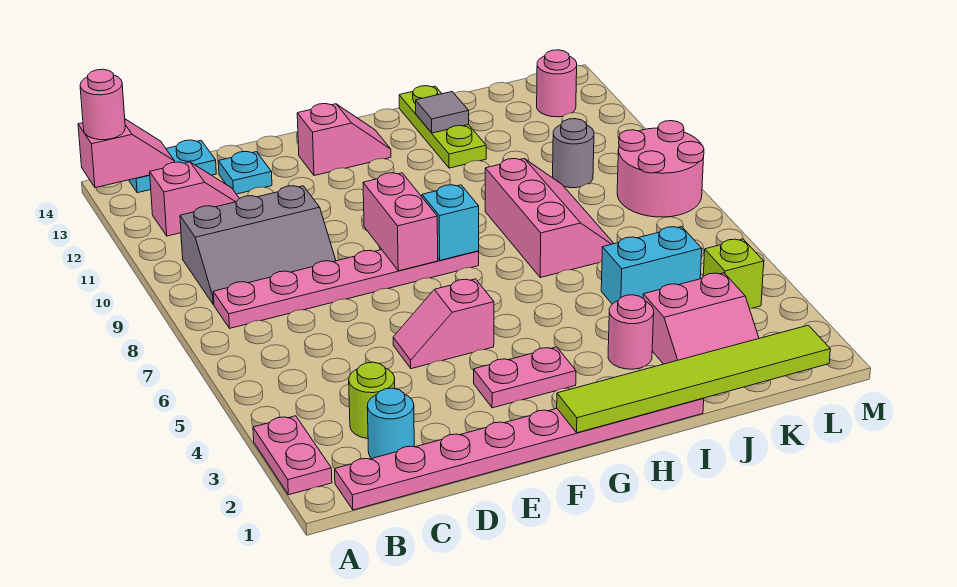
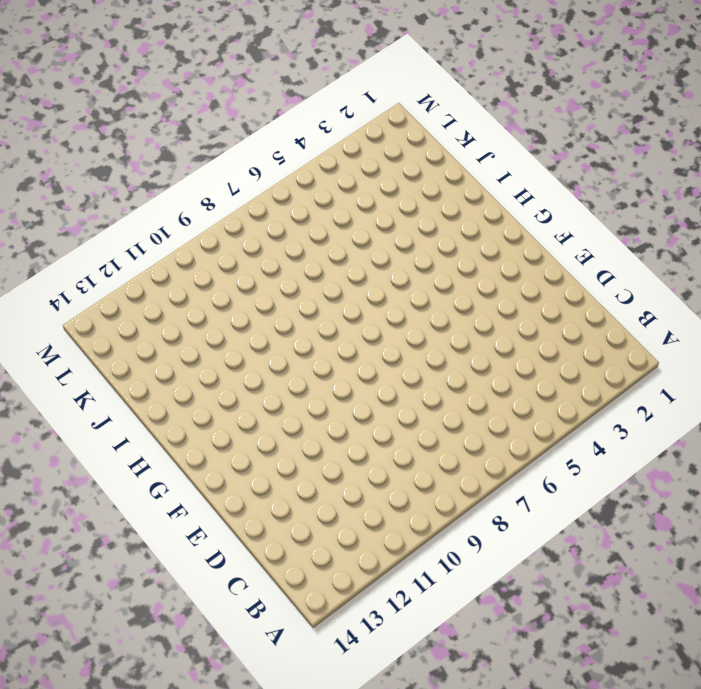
none -> pink plate A2:A3 level 1
none -> pink plate B1:I1 level 1
none -> pink plate B8:G8 level 1

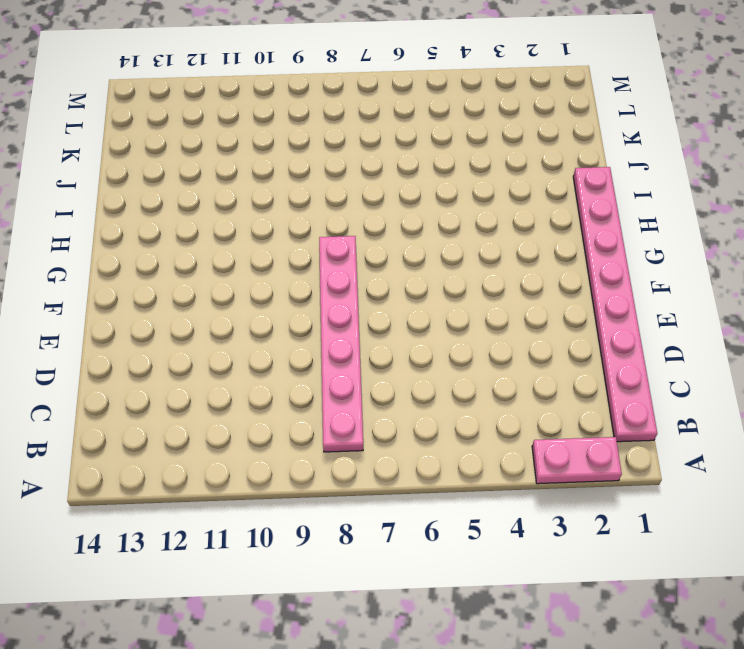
none -> grey slope B9:D10 level 1 top 10
none -> pink slope B12:C12 level 1 top B
none -> cyan plate B14:C14 level 1

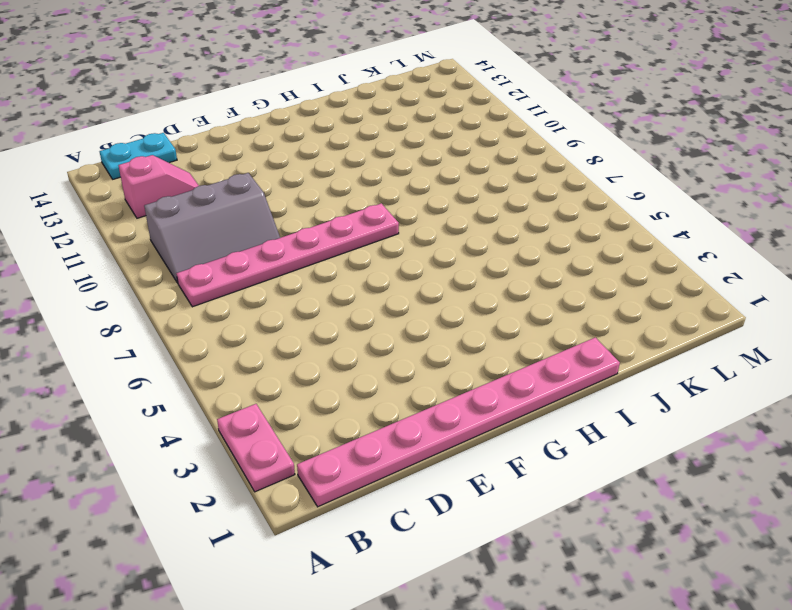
none -> cyan round brick C2 level 1
none -> lime round brick C3 level 1
none -> cyan plate D13 level 1

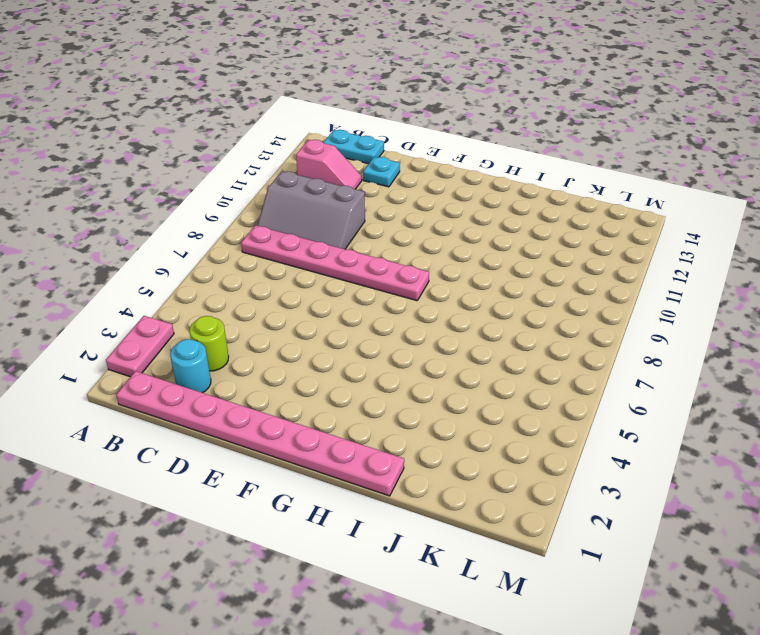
none -> pink slope E5:F5 level 1 top F
none -> pink plate F3:G3 level 1
none -> pink slope F13:G13 level 1 top F

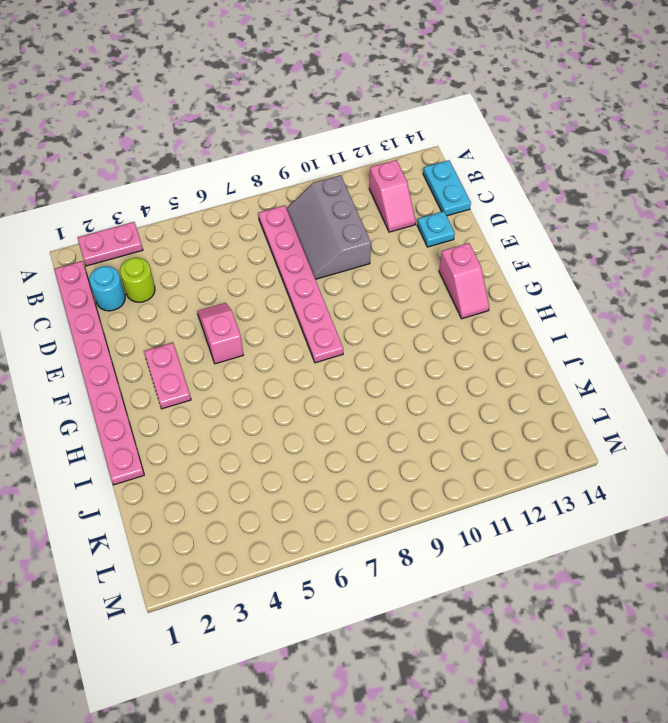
none -> pink round brick I3 level 1
none -> pink slope I7:J9 level 1 top I
none -> lime plate I12:I14 level 1

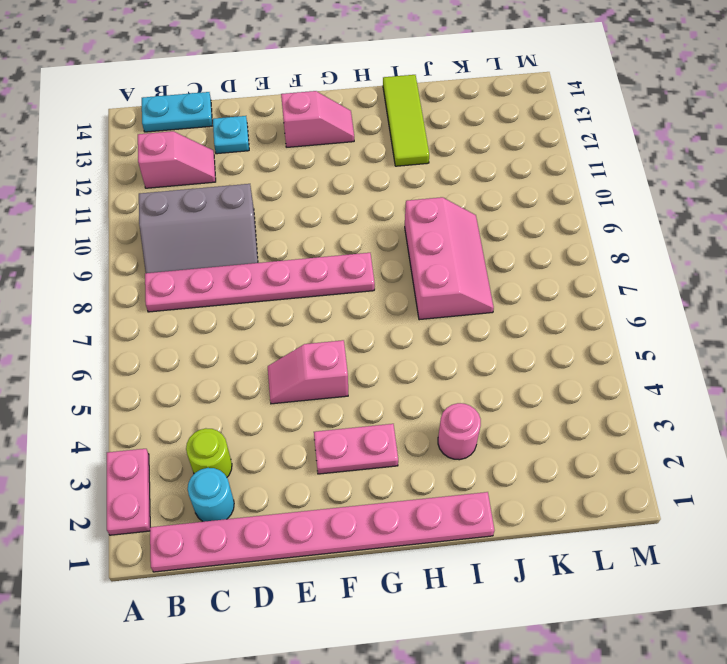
lime tile I12:I14 level 1 -> lime plate I12:I14 level 1
none -> pink slope J2:K3 level 1 top 3
none -> cyan brick J5:K5 level 1
none -> grey round brick K10 level 1

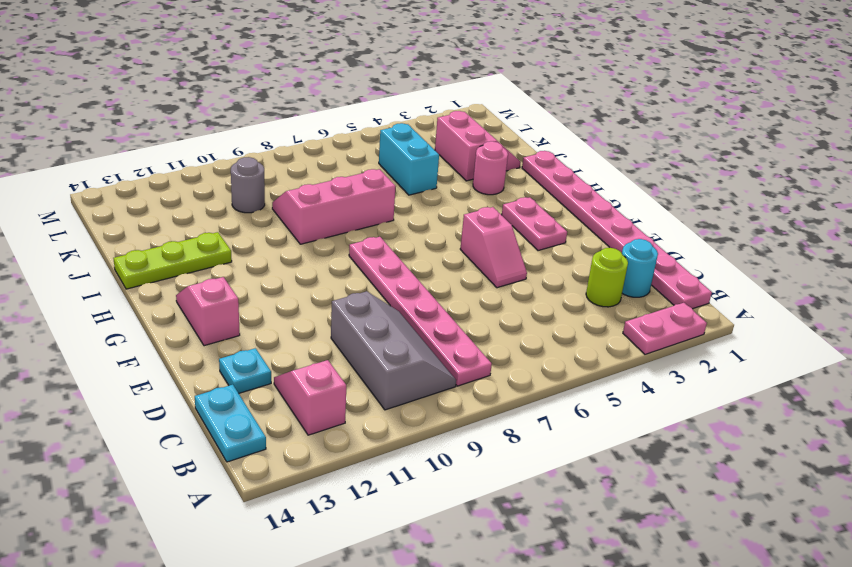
none -> lime brick L4 level 1
none -> pink round brick L8:M9 level 1
none -> pink round brick L13 level 1

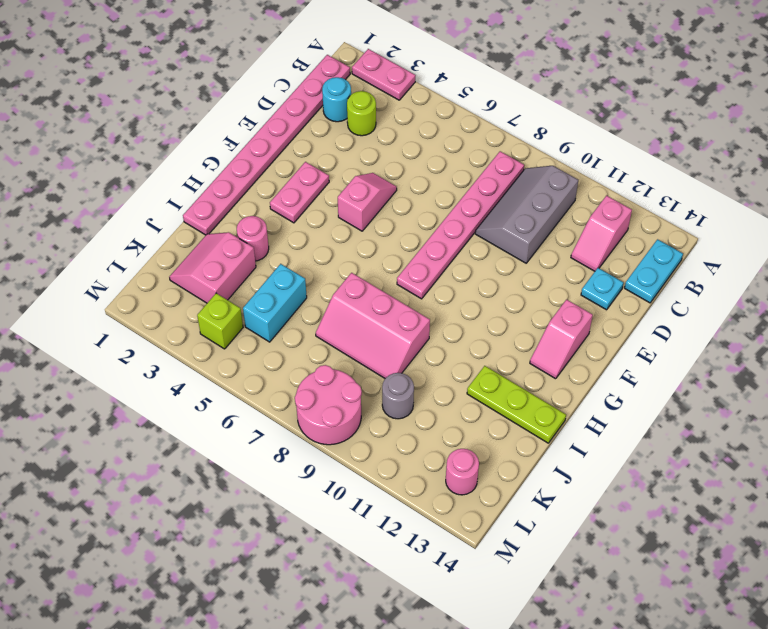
none -> pink slope A14:B14 level 2 top A
none -> pink brick F8:F9 level 2
none -> lime tile G1:L1 level 2

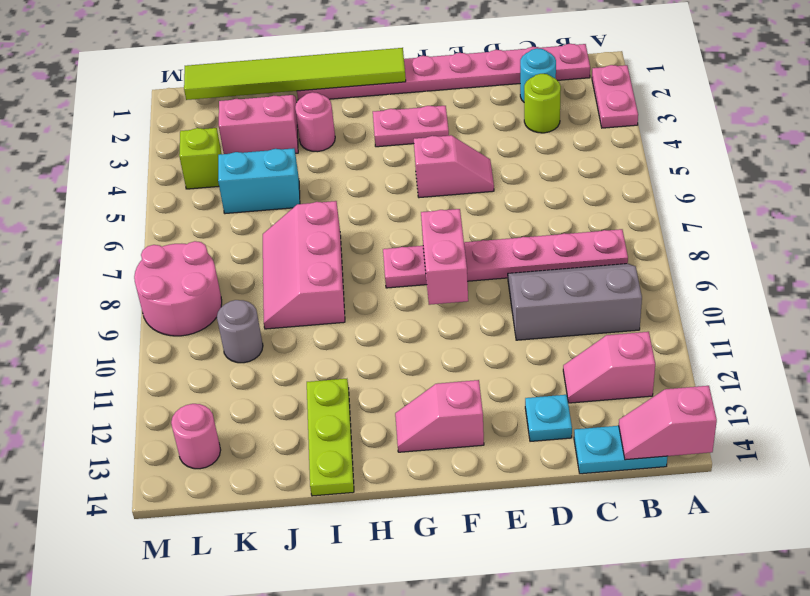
none -> cyan brick G8 level 2
none -> grey tile I13 level 2
none -> pink round brick A14 level 3

